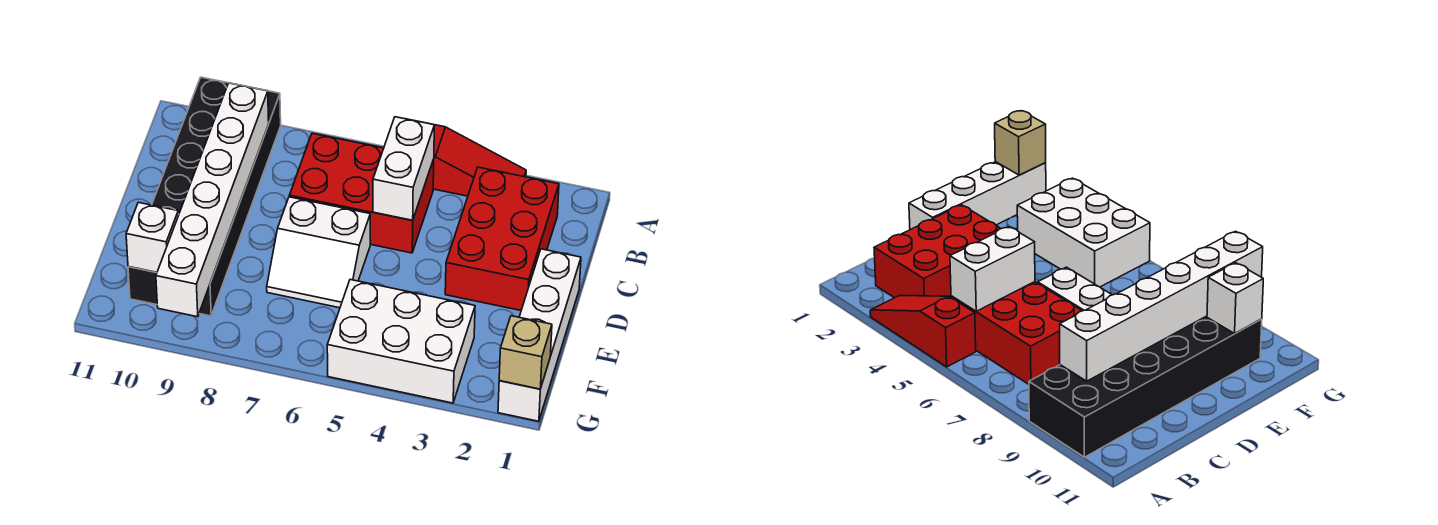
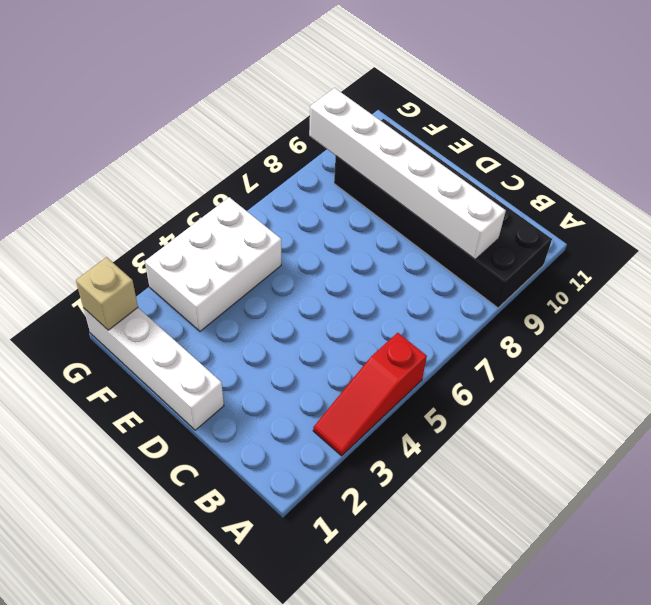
none -> red brick B2:D3 level 1
none -> red brick B5:C7 level 1

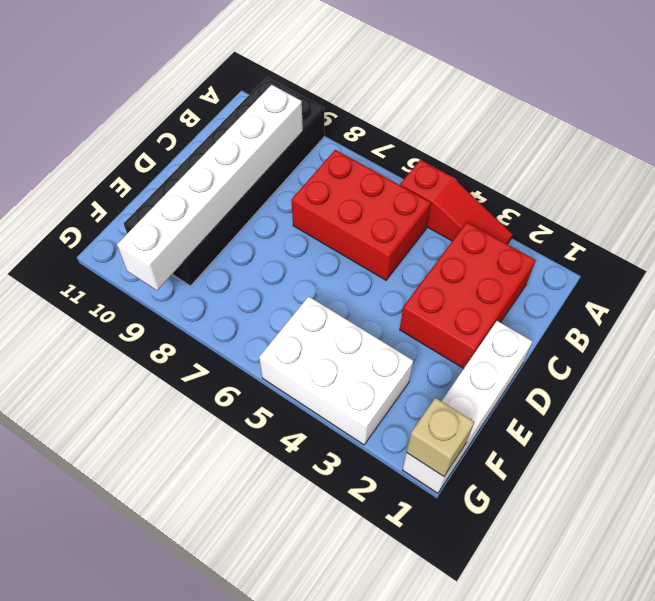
none -> white slope D6:E7 level 1 top D
none -> white brick B5:C5 level 2

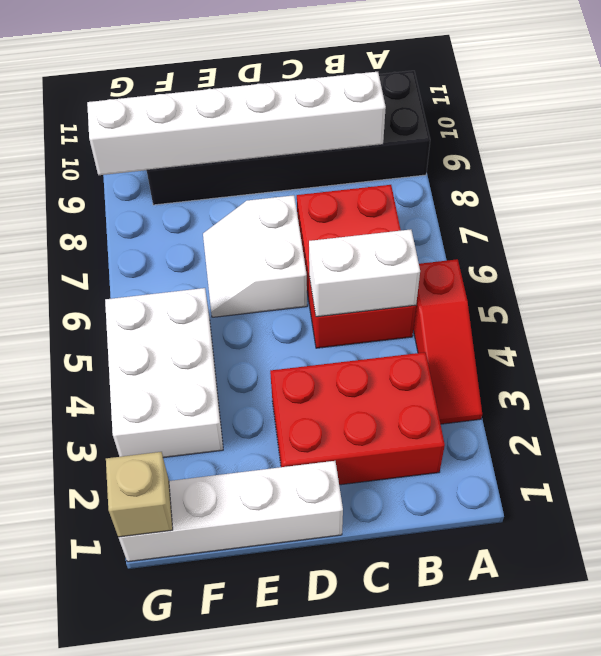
none -> white brick F10 level 2

